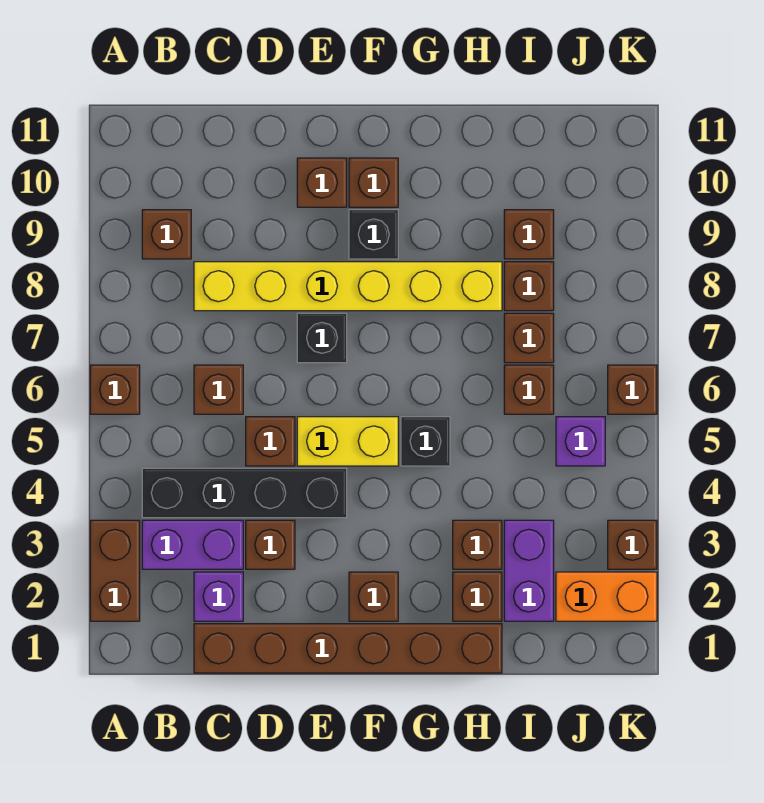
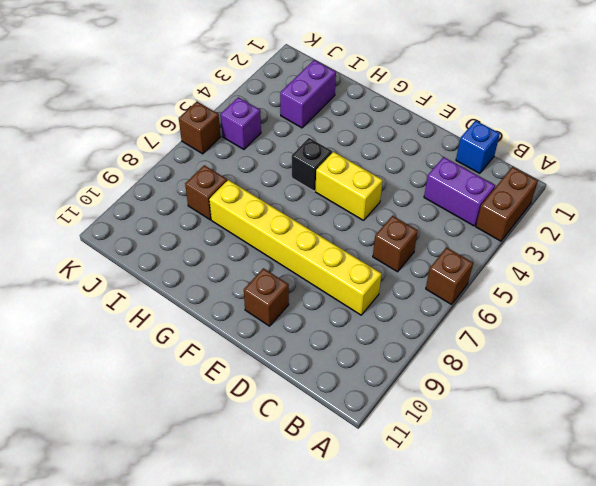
blue brick C1 level 1 -> brown brick C1:H1 level 1
none -> black brick B4:E4 level 1
none -> brown brick B9 level 1
none -> purple brick C2 level 1

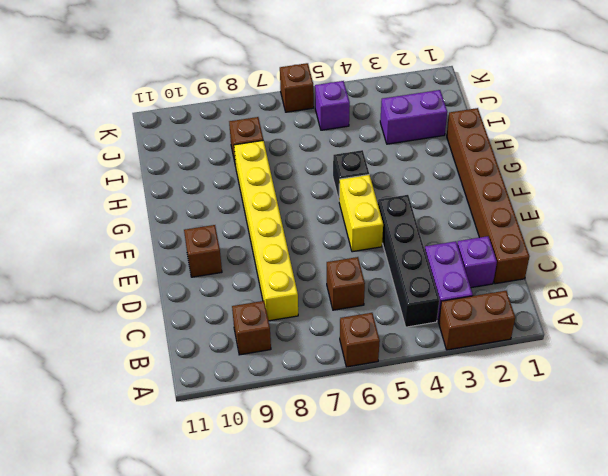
none -> brown brick D3 level 1
none -> brown brick D5 level 1
none -> black brick E7 level 1

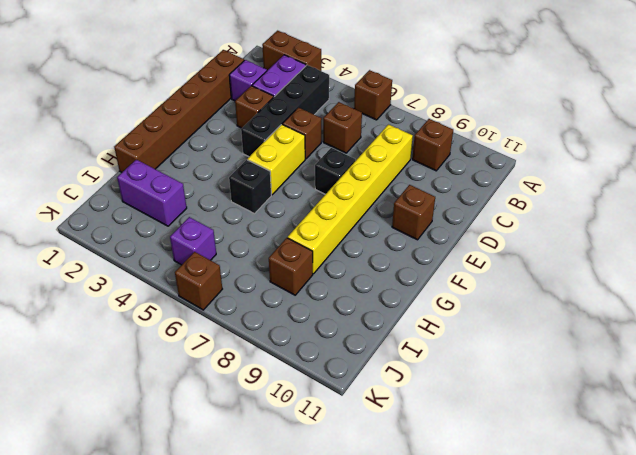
none -> brown brick F2 level 1
none -> black brick F9 level 1
none -> brown brick F10 level 1

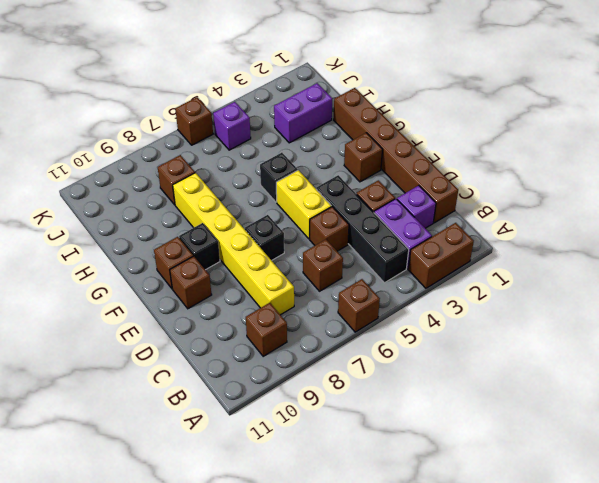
none -> brown brick H2 level 1
none -> brown brick H3 level 1
none -> brown brick I6 level 1

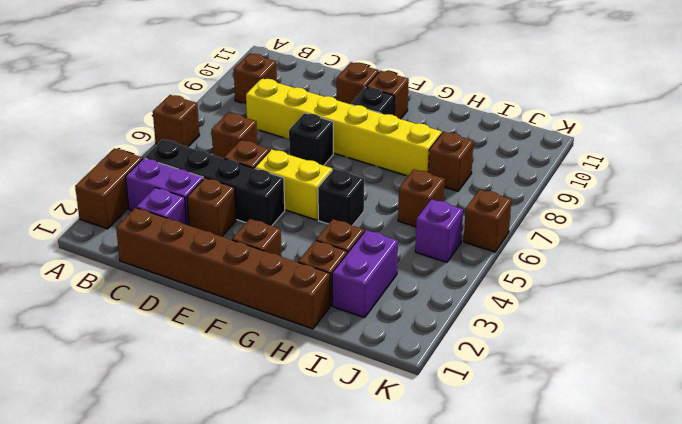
none -> brown brick I7 level 1
none -> brown brick I9 level 1
none -> orange brick J2:K2 level 1

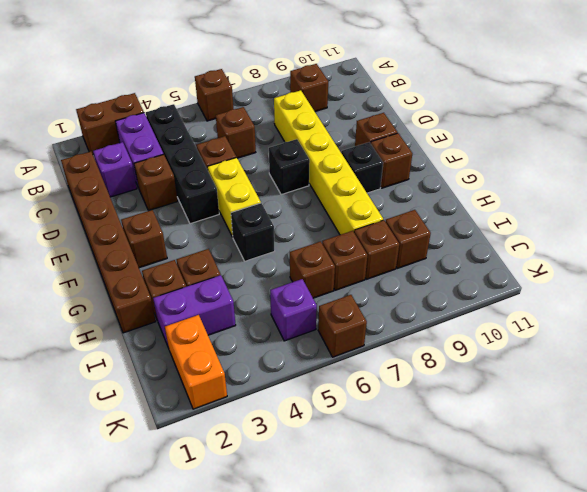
none -> brown brick K3 level 1

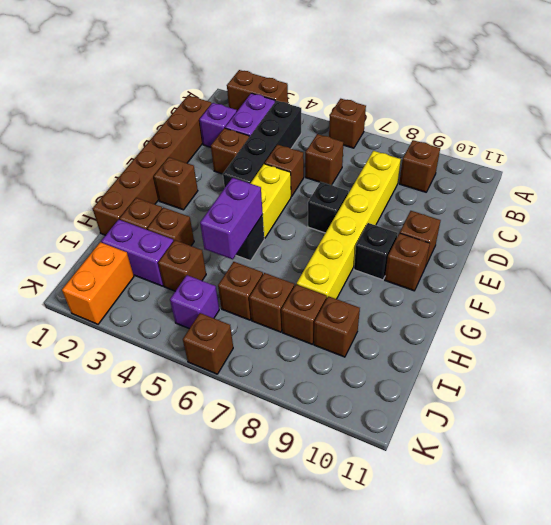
purple brick G5:H5 level 2 -> none
brown brick I4 level 1 -> brown brick K3 level 1

